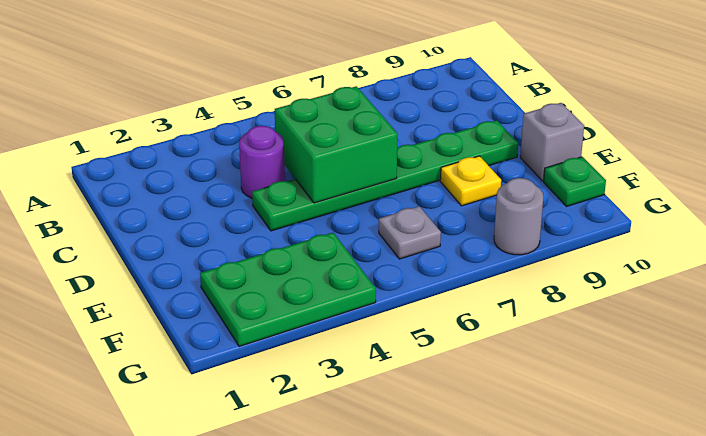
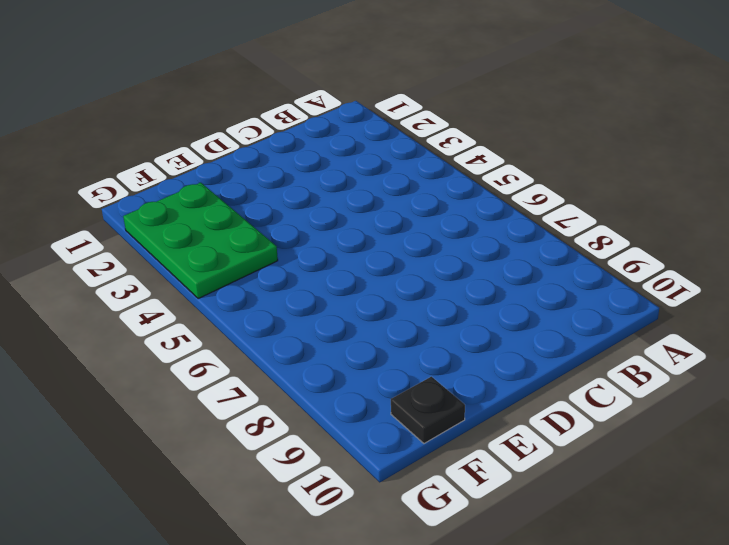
black plate F10 level 1 -> green plate F10 level 1
none -> purple round brick C4 level 1
none -> green plate D4:D9 level 1

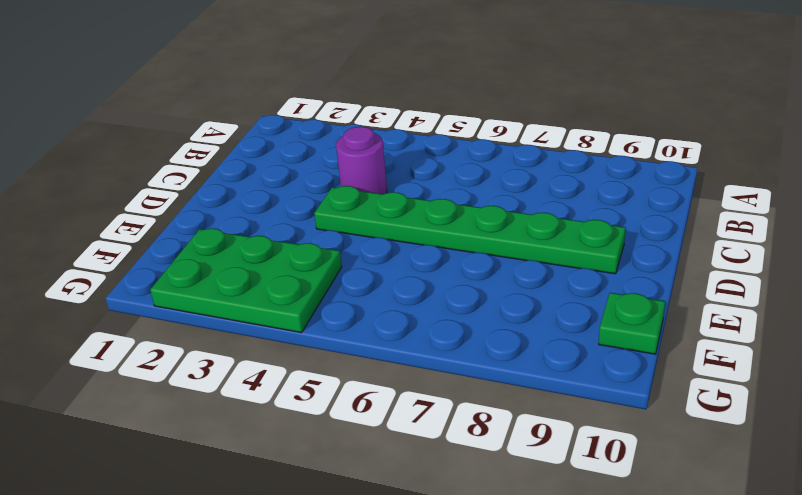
none -> yellow plate E8 level 1
none -> grey brick E10 level 1

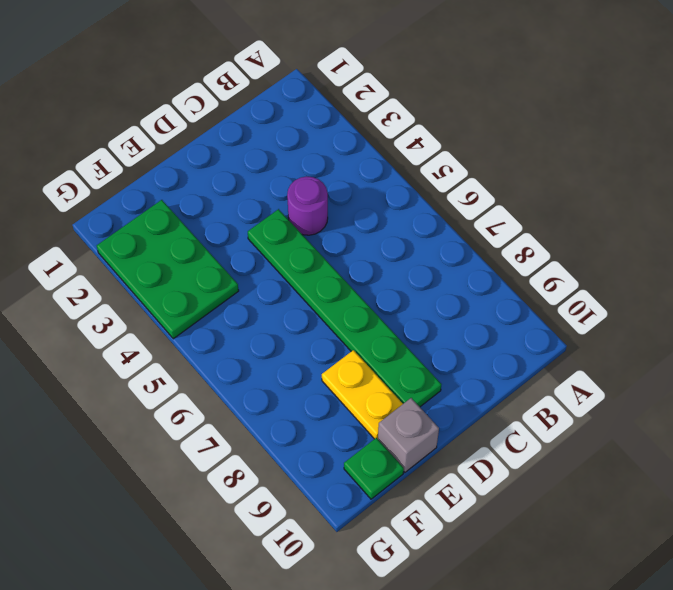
yellow plate E8:E9 level 1 -> yellow plate E8 level 1
none -> grey plate F6 level 1
none -> grey round brick G8 level 1

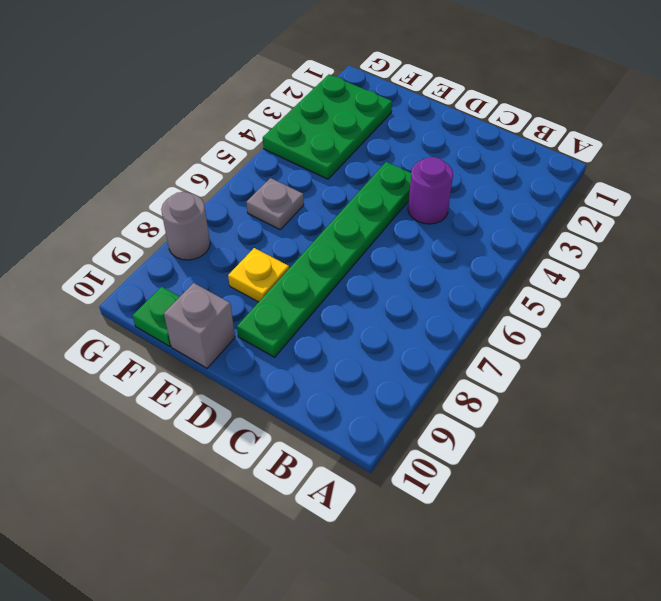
none -> green brick C5:D6 level 2

